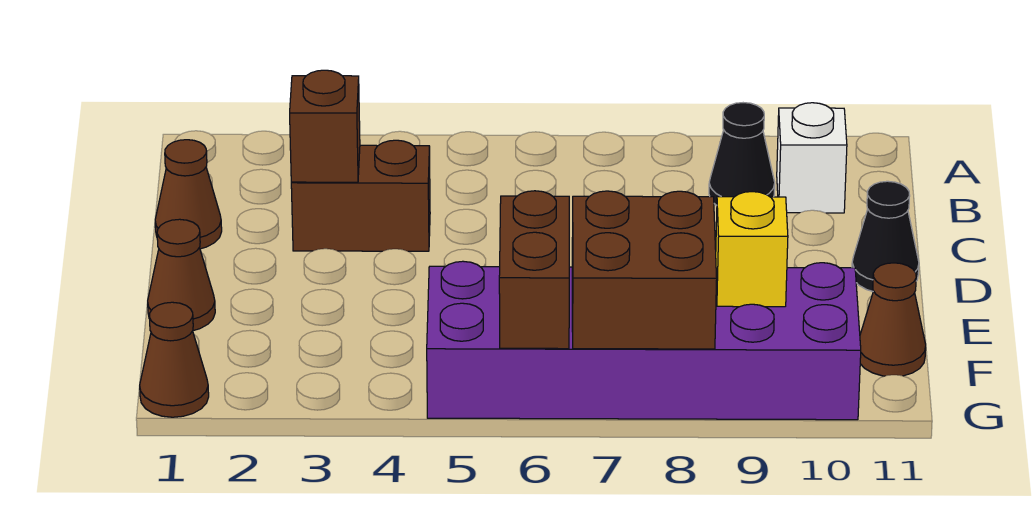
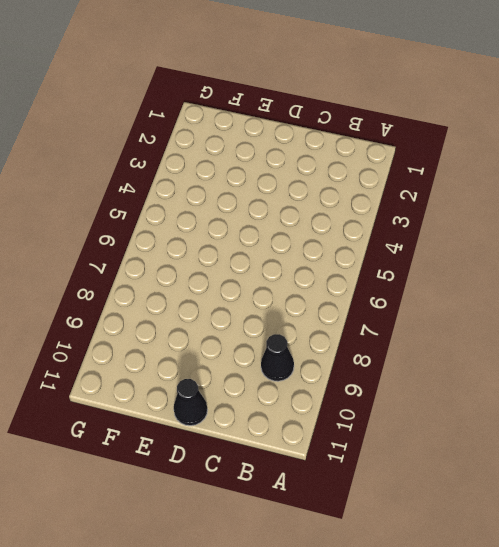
none -> white brick B10 level 1
none -> brown cone C1 level 1
none -> brown brick C3:C4 level 1

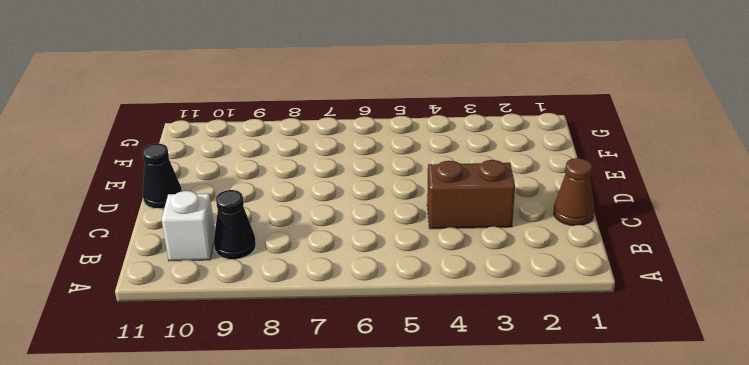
none -> brown cone E1 level 1
none -> purple brick F5:G10 level 1
none -> brown cone F11 level 1

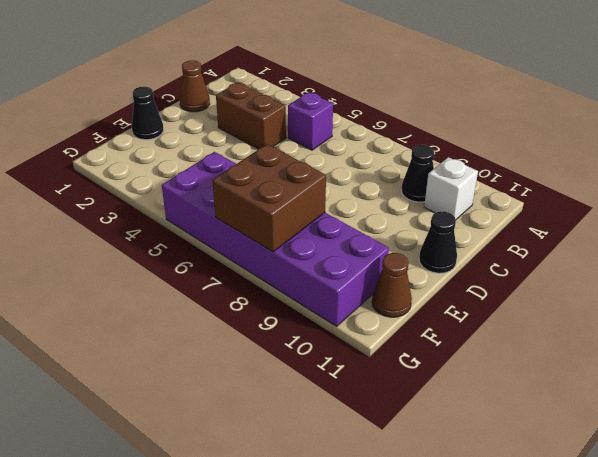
purple brick B5 level 1 -> none
black cone E1 level 1 -> brown cone E1 level 1
none -> brown cone G1 level 1
none -> brown brick C3 level 2
none -> brown brick F6:G6 level 2

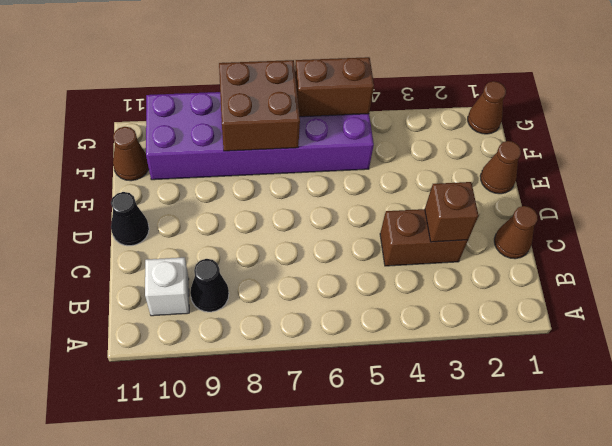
brown brick G5:G6 level 2 -> brown brick F6:G6 level 2
none -> yellow brick F9 level 2

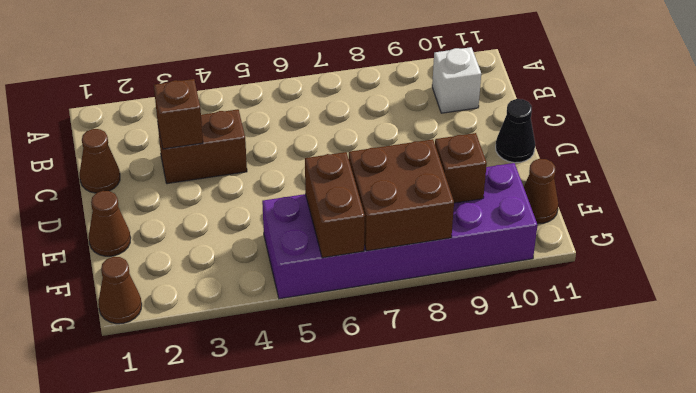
brown brick F9 level 2 -> yellow brick F9 level 2
none -> black cone B9 level 1

